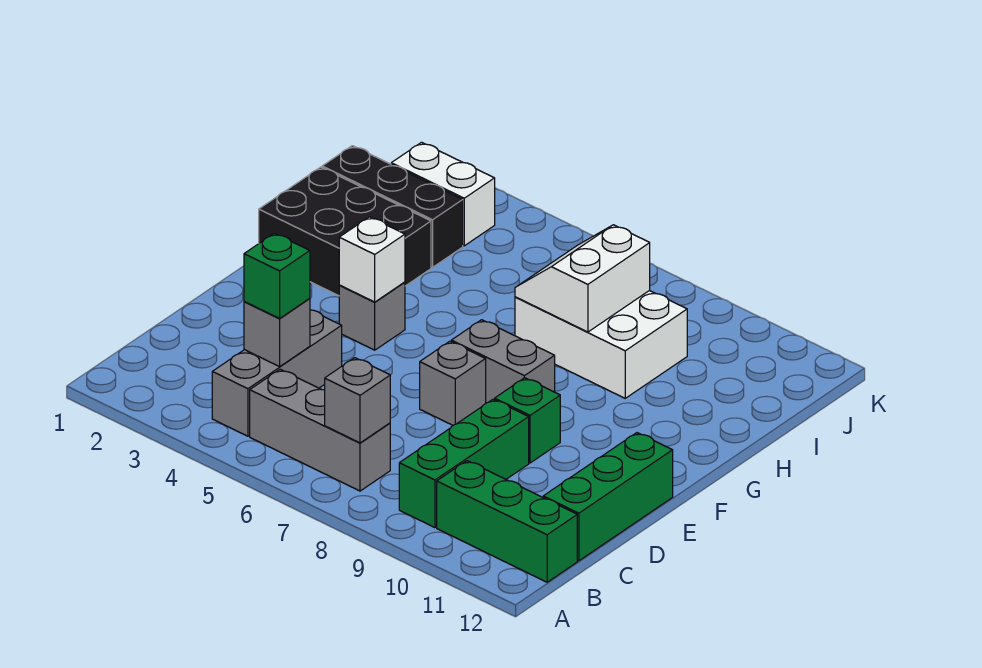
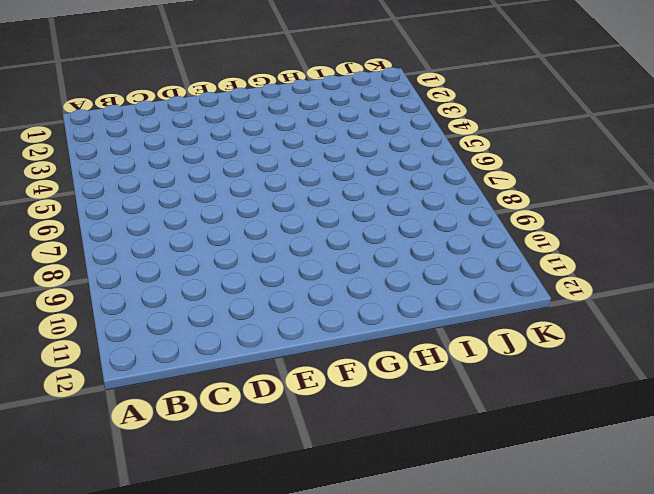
none -> grey brick B4:D4 level 1
none -> grey brick B5:B7 level 1
none -> green brick B9:D9 level 1

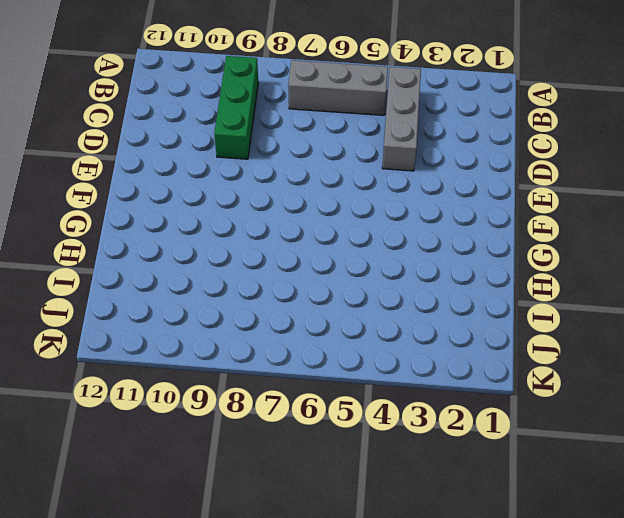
none -> green brick B10:B12 level 1
none -> green brick C12:E12 level 1
none -> grey brick E7 level 1

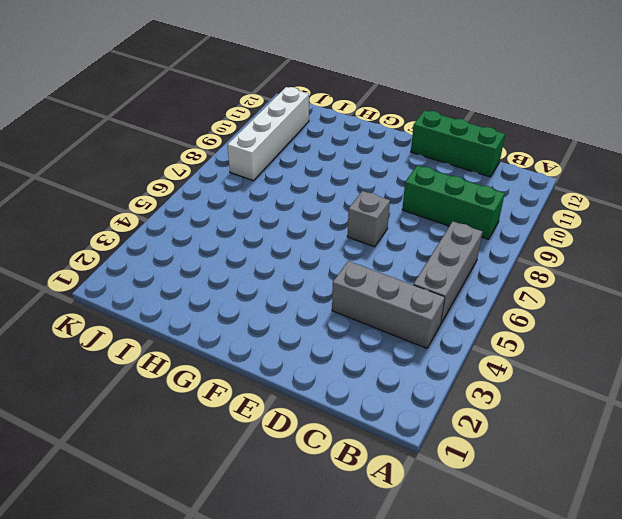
white brick J8:J11 level 1 -> none
none -> green brick B10:B12 level 1
none -> green brick E9 level 1
none -> grey brick F4 level 1

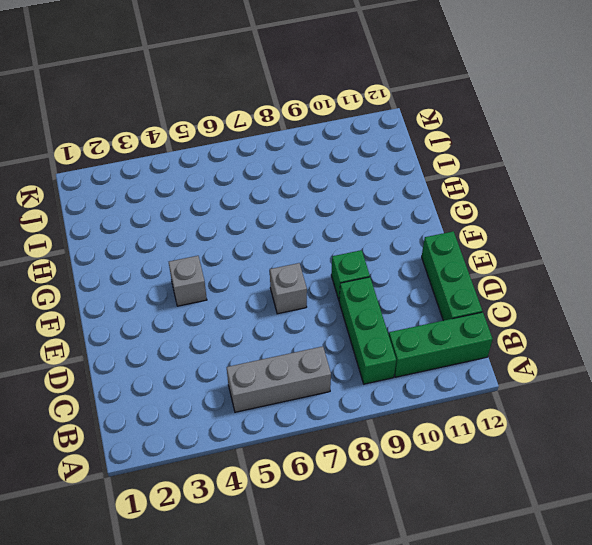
none -> grey brick B4:D4 level 1
none -> grey brick F7:F8 level 1
none -> black brick G1:H3 level 1

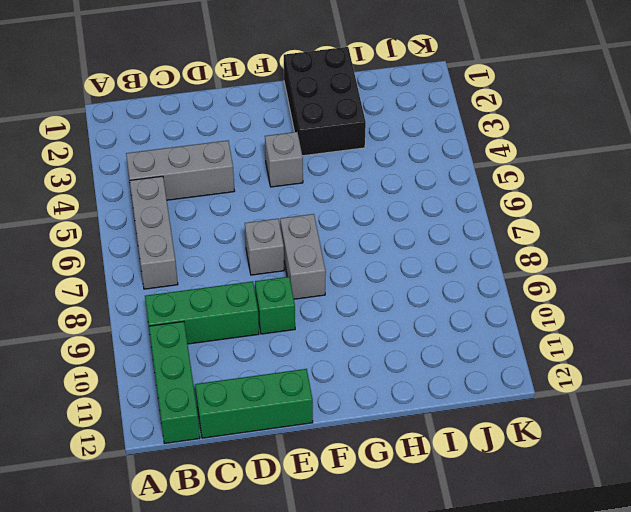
none -> white brick H7:I9 level 1
none -> black brick I1:I3 level 1
none -> white brick J2:J3 level 1

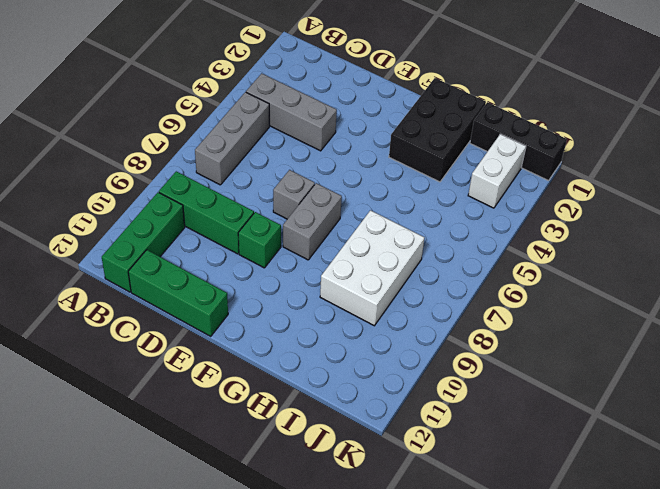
black brick I1:K1 level 1 -> black brick I1:I3 level 1
none -> grey brick F4 level 1
none -> grey brick B7 level 2
none -> grey brick C4 level 2

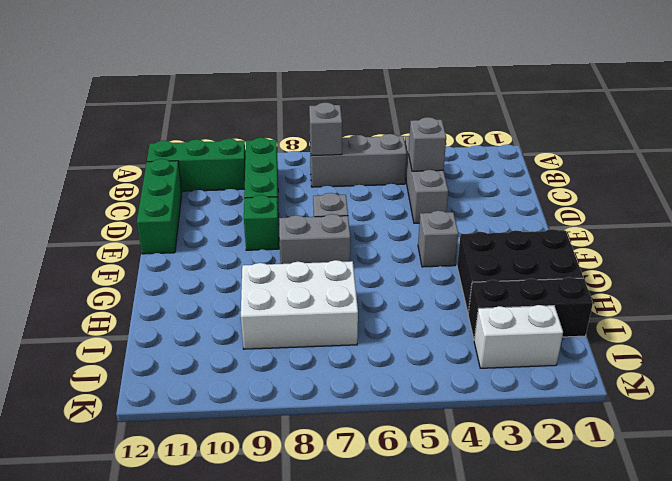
none -> white brick F4 level 2
none -> white slope H7:I8 level 2 top 8
none -> green brick C4 level 3

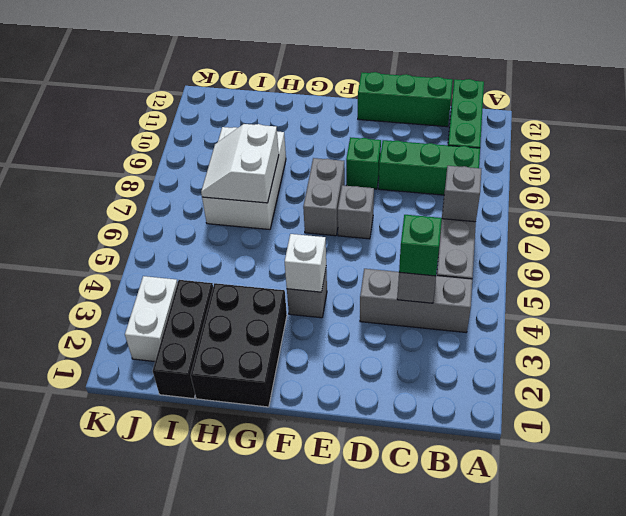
white slope H7:I8 level 2 top H -> white slope H7:I8 level 2 top 8

